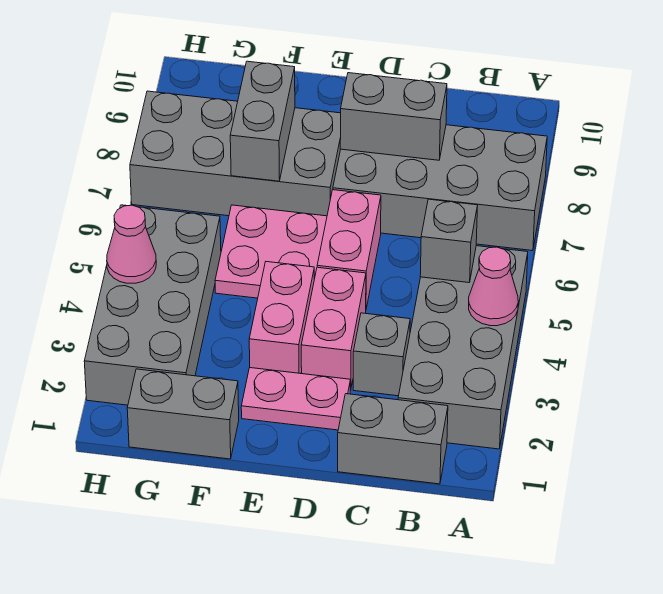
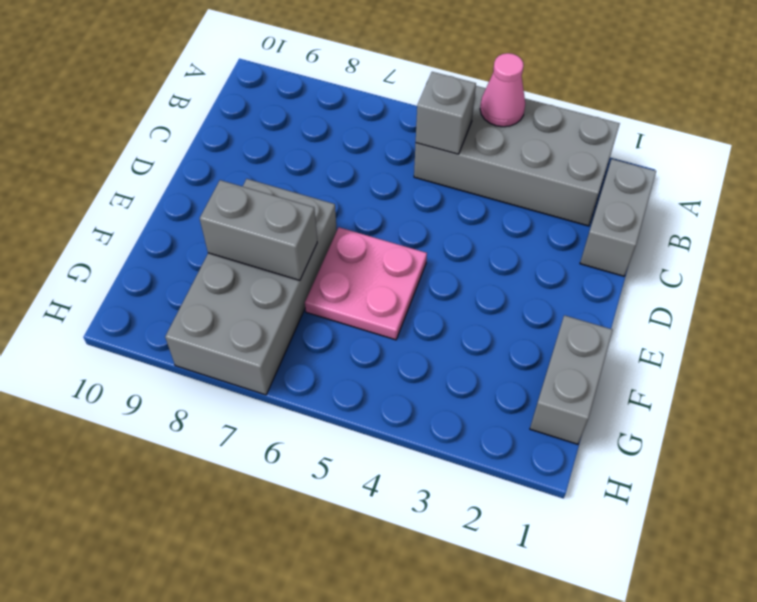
none -> grey brick A7:D8 level 1
none -> grey brick C3 level 1
none -> pink plate D2:E2 level 1

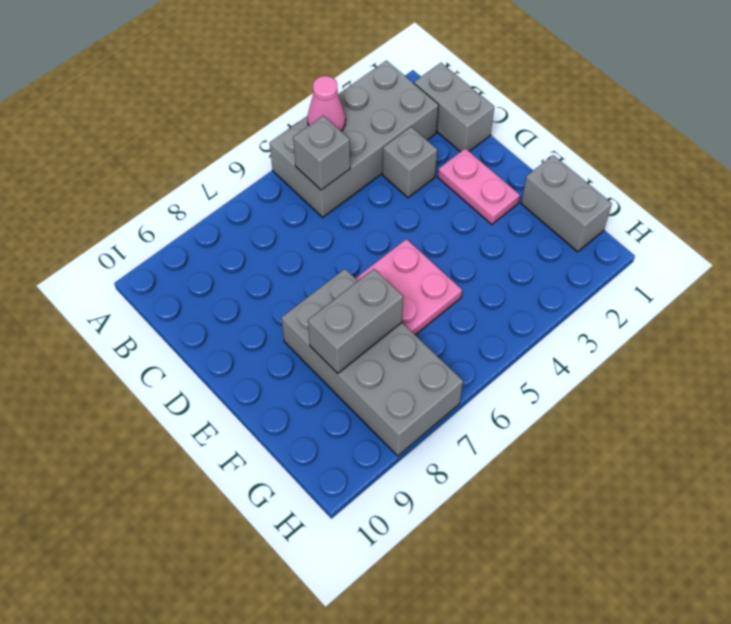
none -> grey brick A7:D8 level 1
none -> pink brick D3:D4 level 1
none -> pink brick D5:D6 level 1

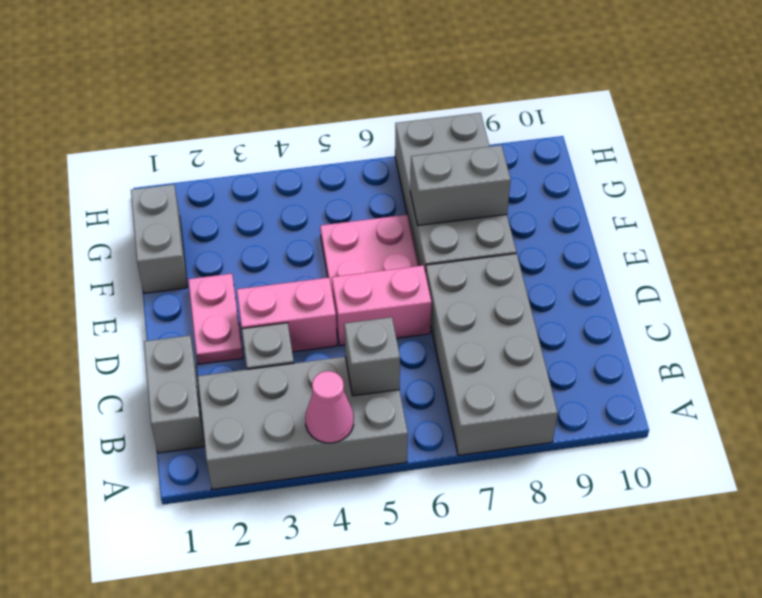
none -> pink brick E3:E4 level 1
none -> grey brick G2:H5 level 1
none -> grey brick C8:D8 level 2

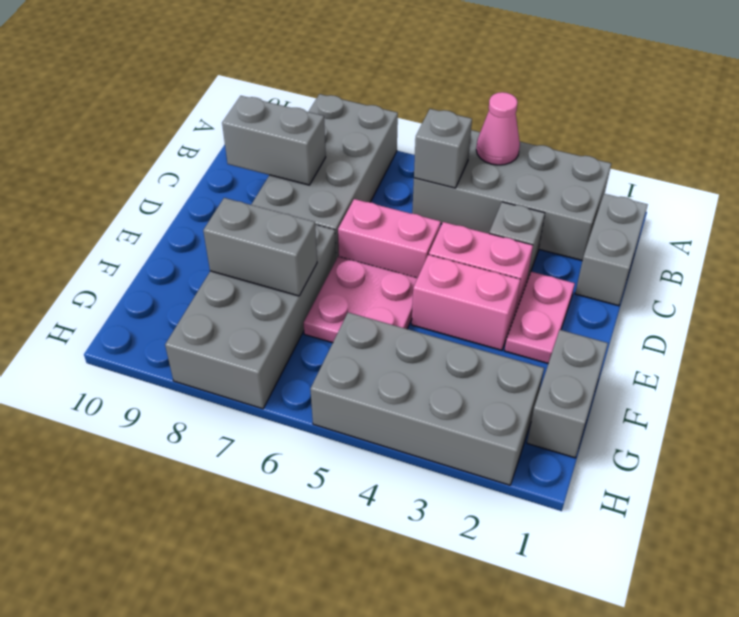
grey brick C8:C9 level 2 -> grey brick C8:D8 level 2
none -> pink cone H4 level 2

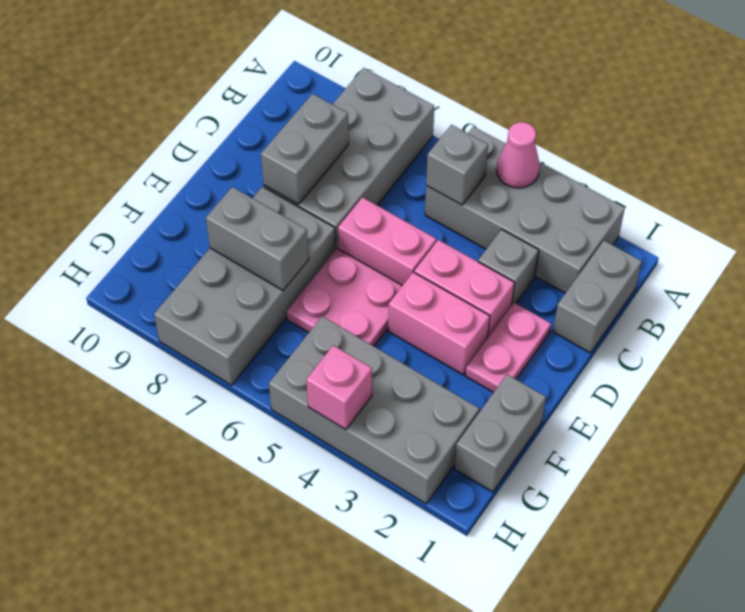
pink brick H4 level 2 -> pink cone H4 level 2

